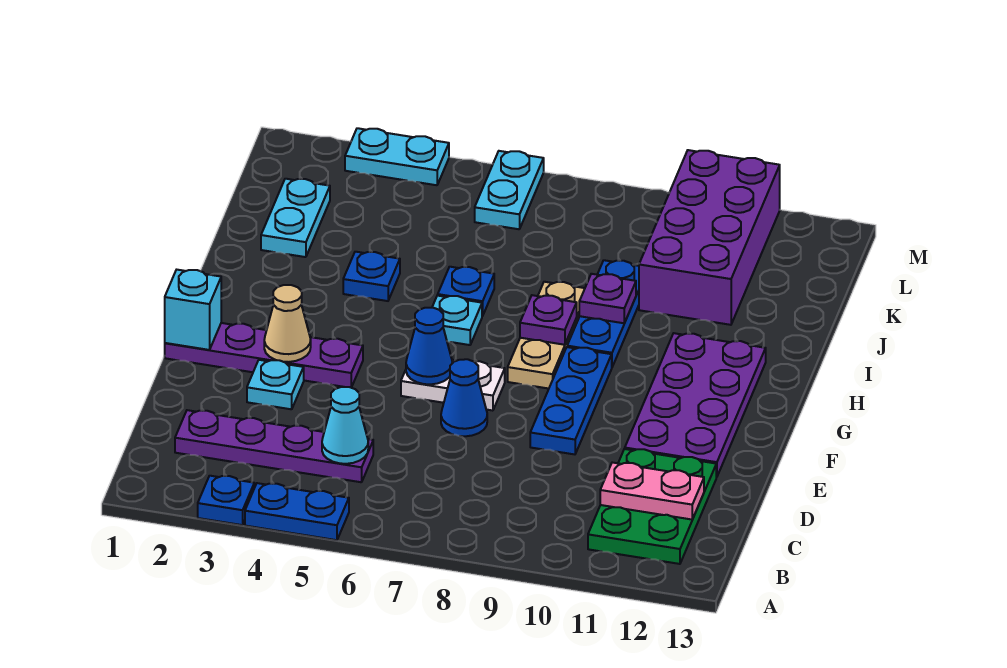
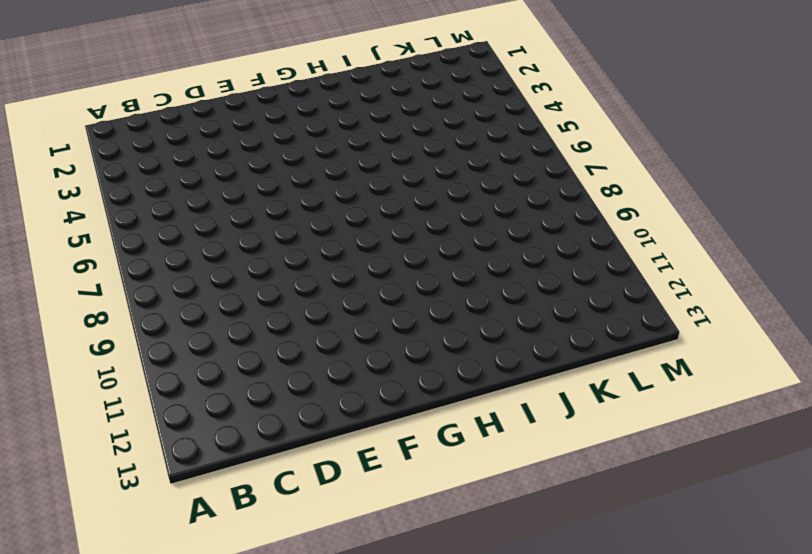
none -> blue plate A3 level 1
none -> blue plate A4:A5 level 1
none -> green plate B11:D12 level 1

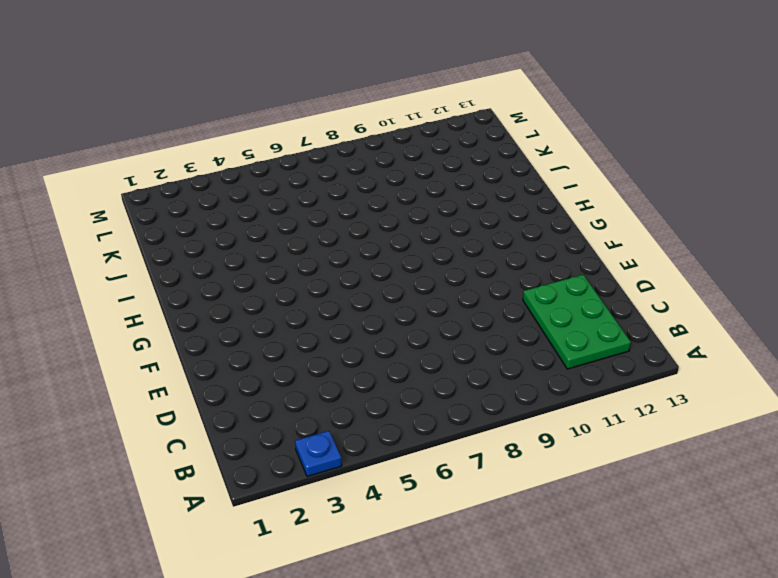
none -> blue plate A4:A5 level 1
none -> purple plate C2:C5 level 1
none -> cyan plate E3 level 1

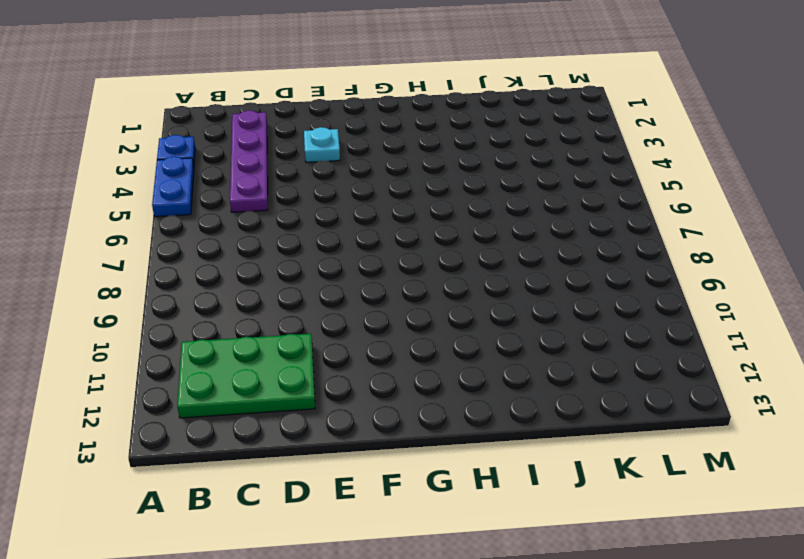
none -> blue cone E7 level 1
none -> blue plate E9:G9 level 1
none -> purple plate E11:H12 level 1

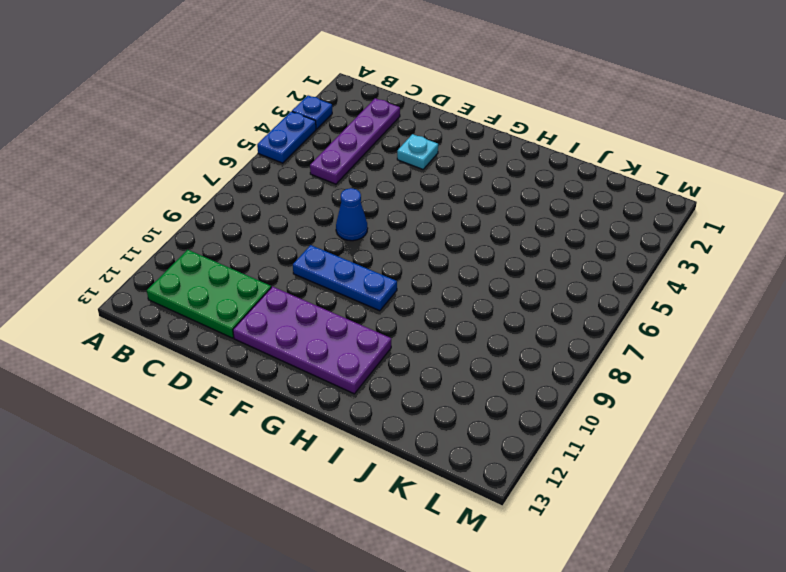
none -> purple plate F1:F4 level 1
none -> white plate F6:F7 level 1
none -> tan plate G8:I8 level 1

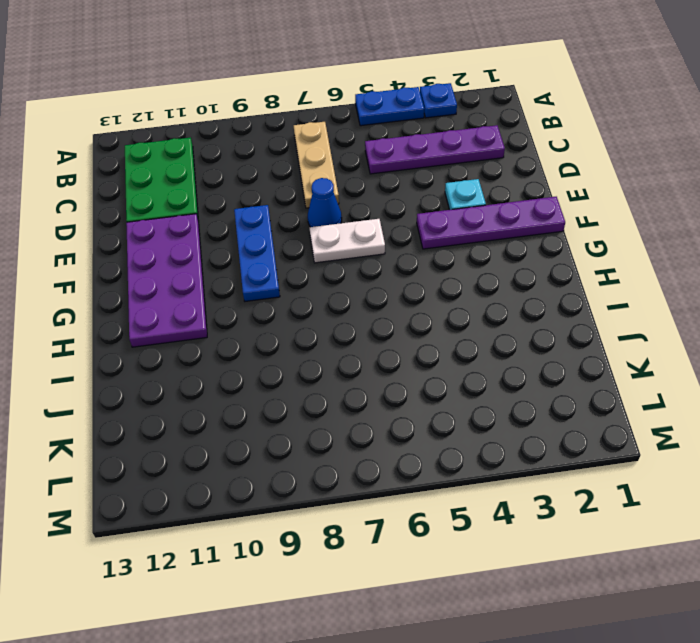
tan plate B7:D7 level 1 -> tan plate G8:I8 level 1
none -> cyan plate H6 level 1
none -> blue plate H9:J9 level 1
none -> blue plate I4 level 1

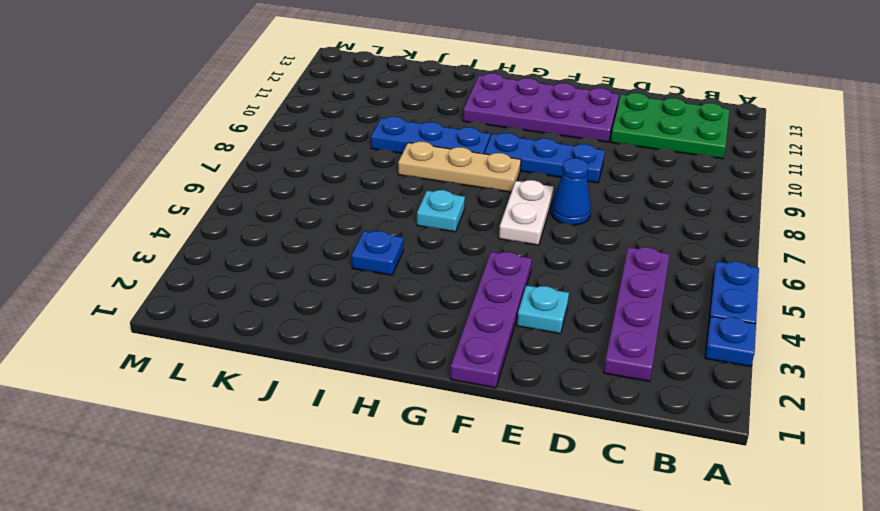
none -> blue plate I6 level 1
none -> cyan plate J2:K2 level 1
none -> purple brick J10:M11 level 1

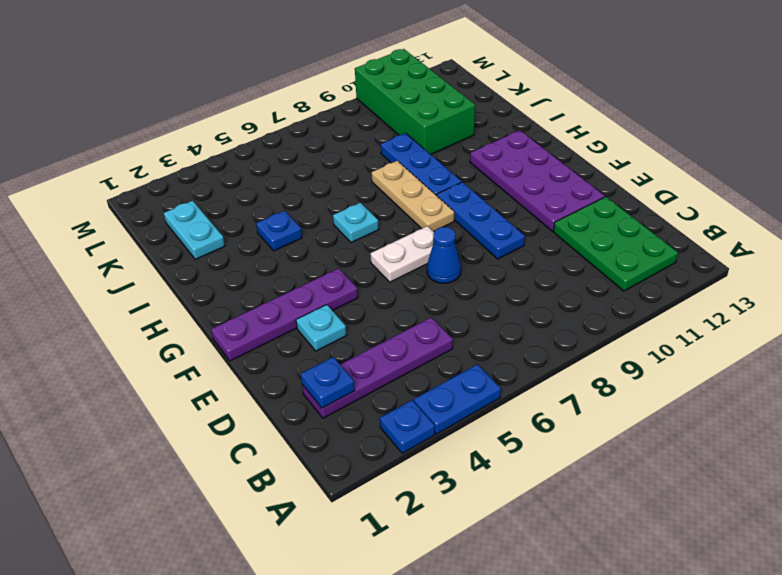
blue plate C2 level 2 -> blue plate I6 level 1
green brick J10:M11 level 1 -> purple brick J10:M11 level 1
none -> cyan plate L6:M6 level 1
none -> cyan plate M3:M4 level 1
none -> cyan cone C5 level 2

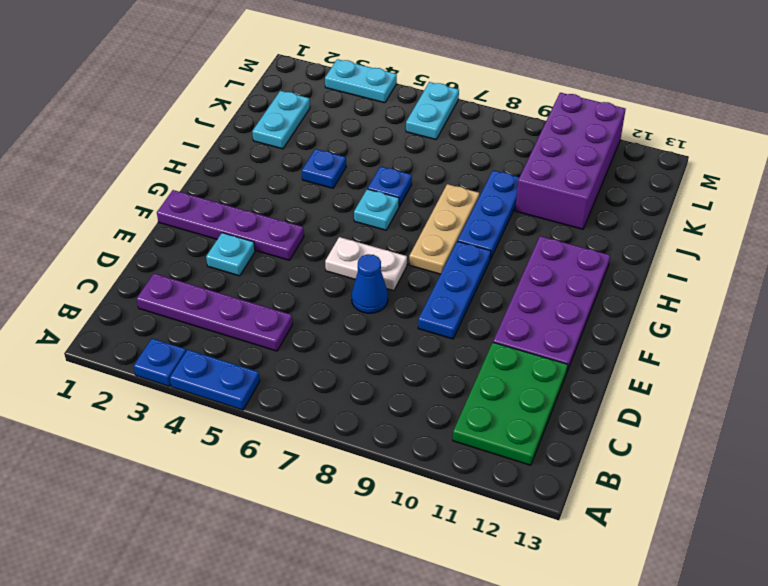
none -> cyan cone C5 level 2
none -> pink plate C11:C12 level 2
none -> cyan brick F1 level 2

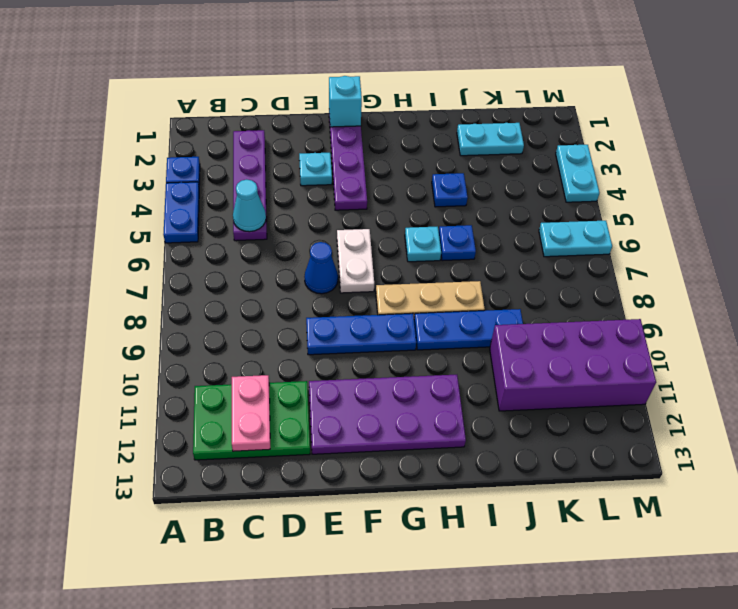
none -> tan cone F3 level 2
none -> blue cone F6 level 2
none -> purple plate H8 level 2

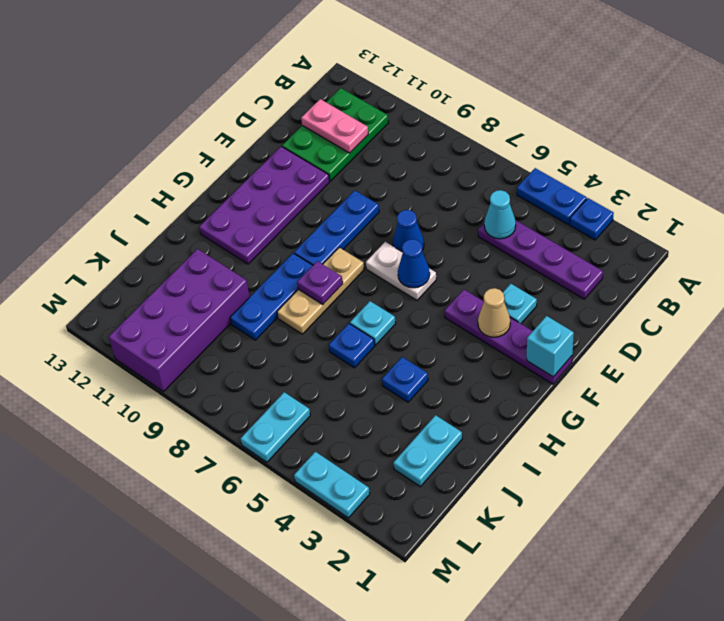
none -> purple plate I9 level 2

